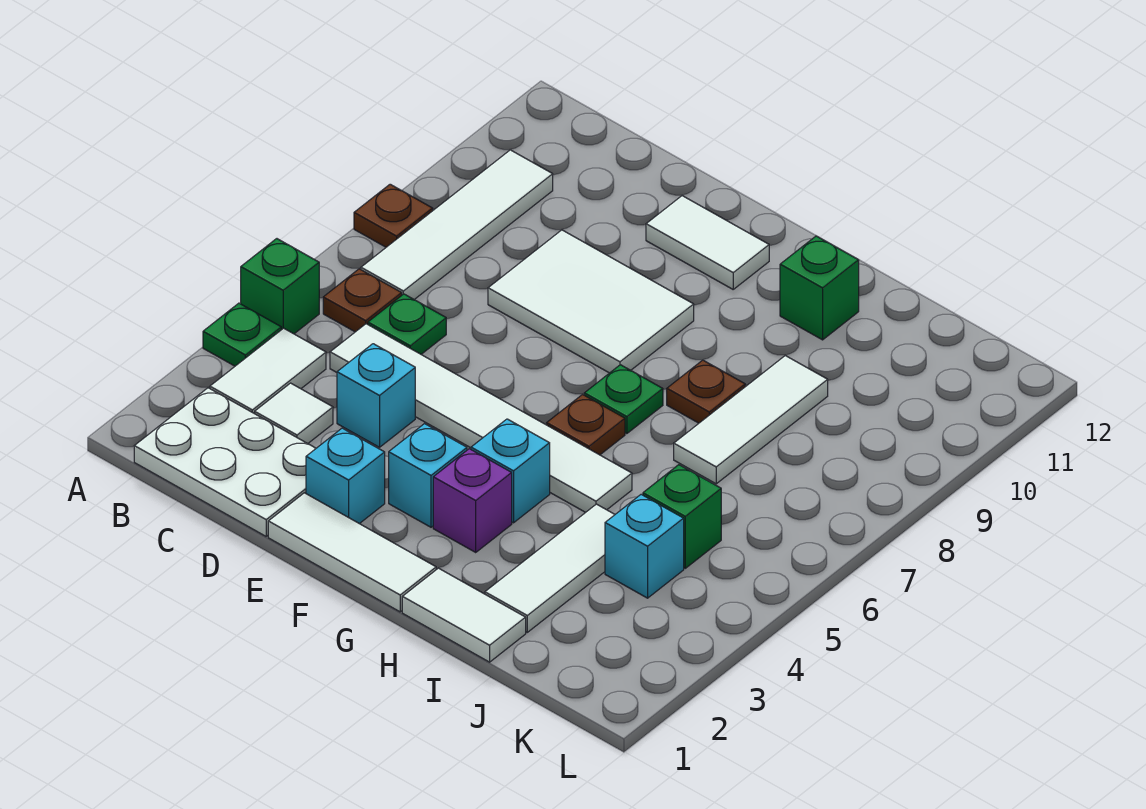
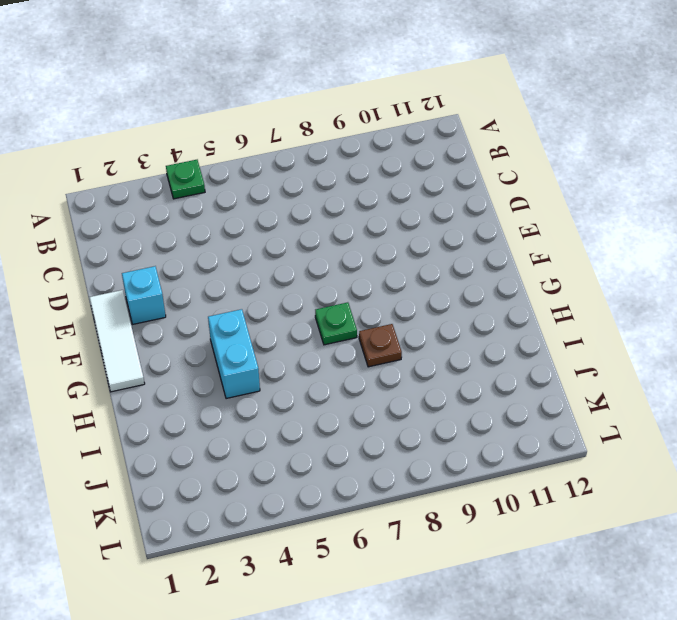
cyan brick G4:H4 level 1 -> cyan brick G4 level 1
none -> green brick A5 level 1
none -> brown plate A8 level 1
none -> white plate B1:D2 level 1

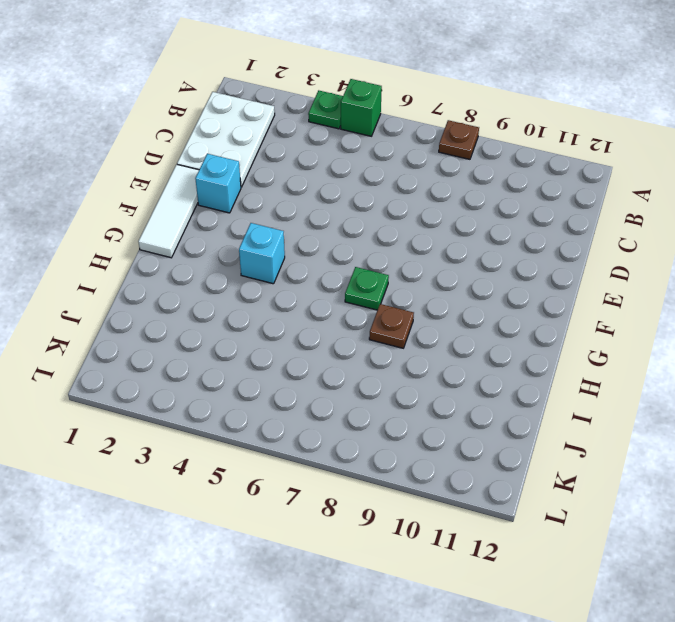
none -> white tile B3:B4 level 1
none -> brown plate B6 level 1
none -> white tile B7:B10 level 1

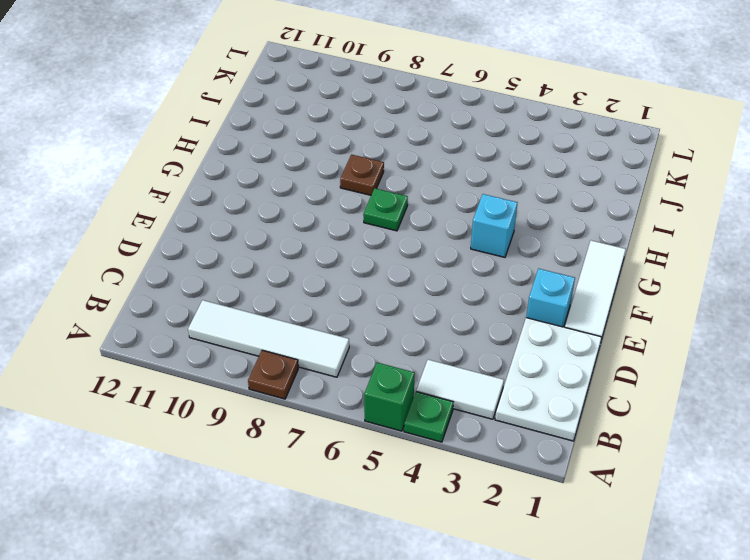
none -> brown plate B6 level 1
none -> white tile C3 level 1
none -> white tile C5:H5 level 1

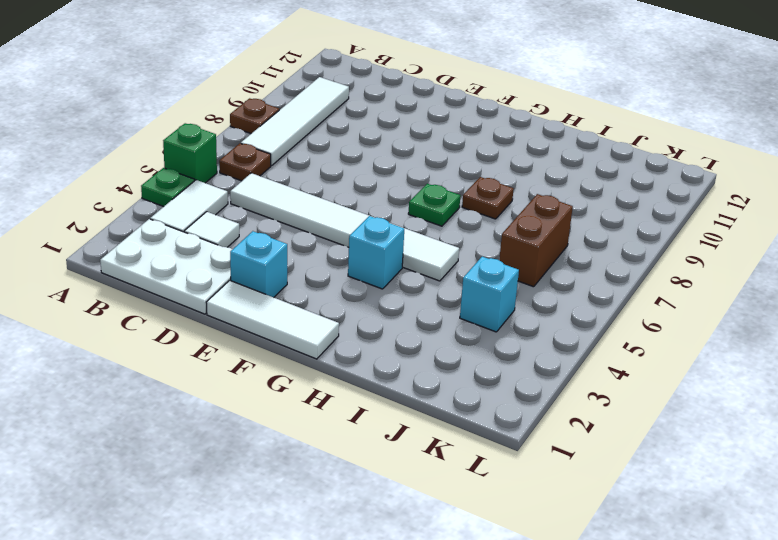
brown brick J6:J7 level 1 -> none
none -> green plate C6 level 1
none -> cyan brick D4 level 1
none -> white tile D8:F9 level 1

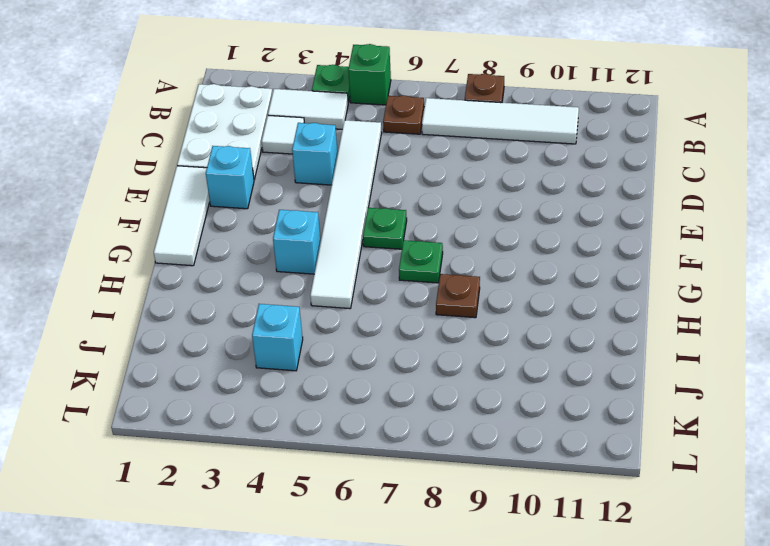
green plate F6 level 1 -> green plate C6 level 1
none -> white tile D8:F9 level 1
none -> white tile E11:F11 level 1
none -> cyan brick F3 level 1

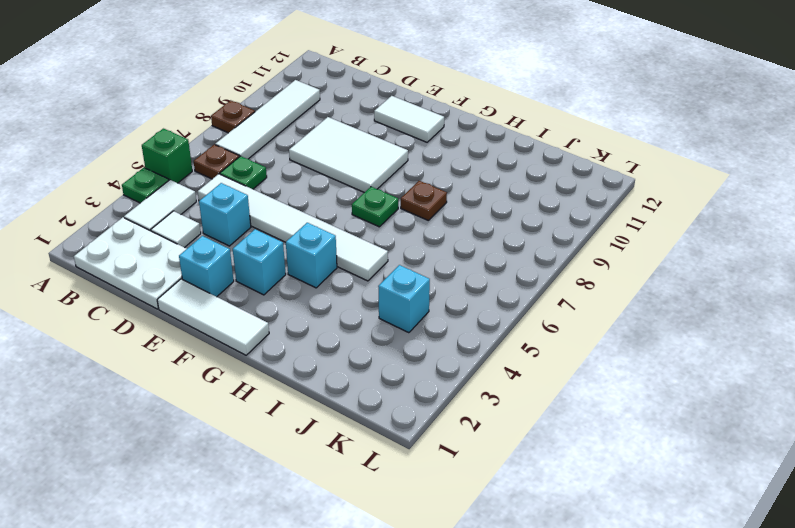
none -> purple brick G3 level 1
none -> brown plate G6 level 1
none -> white tile H1:I1 level 1

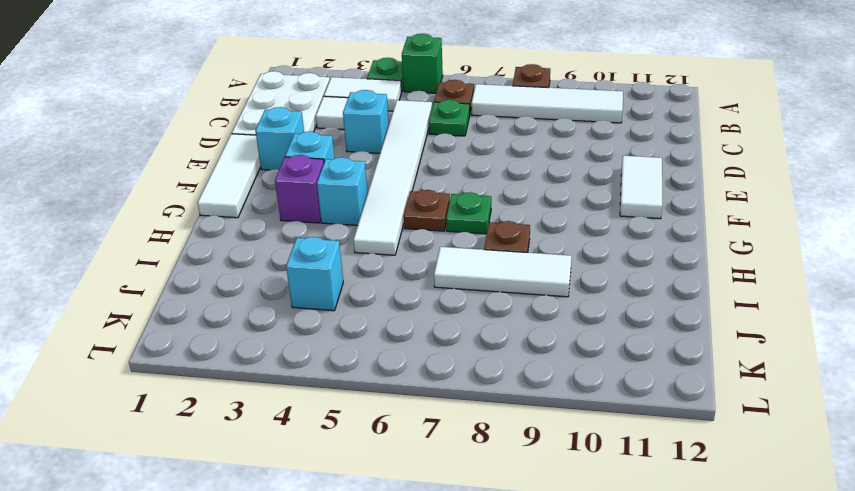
none -> white tile D8:F9 level 1
none -> white tile H1:I1 level 1
none -> green brick H11 level 1

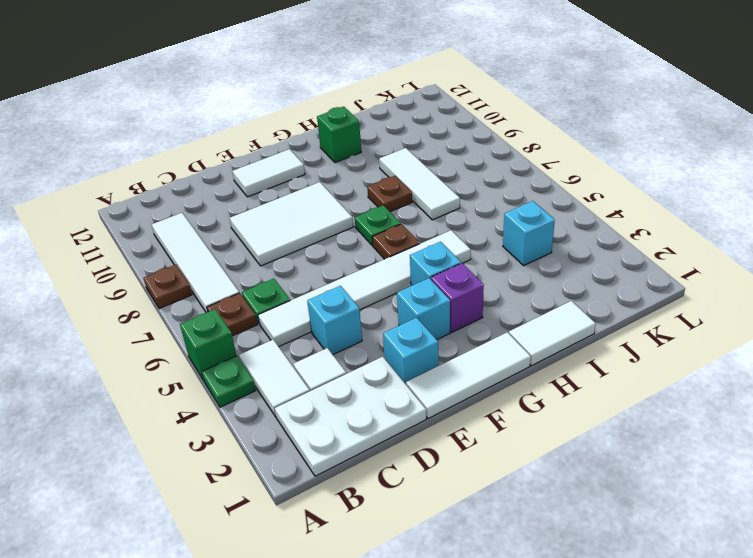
none -> white tile I2:I4 level 1
none -> green brick J5 level 1

